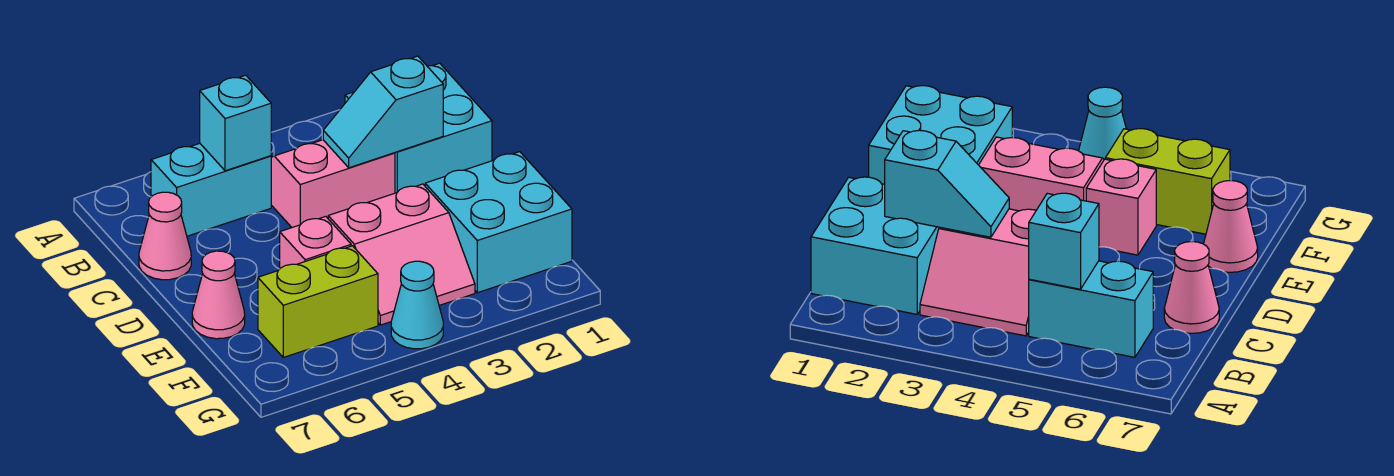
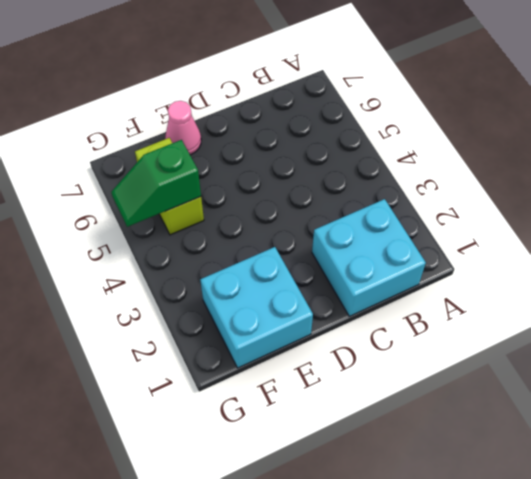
green slope F5:G5 level 2 top F -> none
none -> pink slope B3:C4 level 1 top C
none -> cyan brick B5:B6 level 1
none -> pink cone C7 level 1

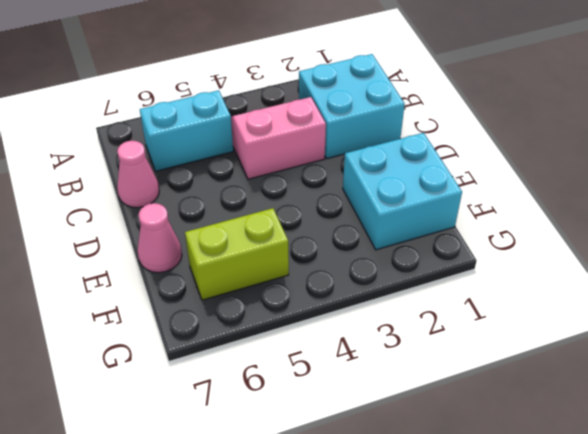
none -> pink slope E3:F4 level 1 top E
none -> pink brick E5 level 1
none -> cyan cone G4 level 1

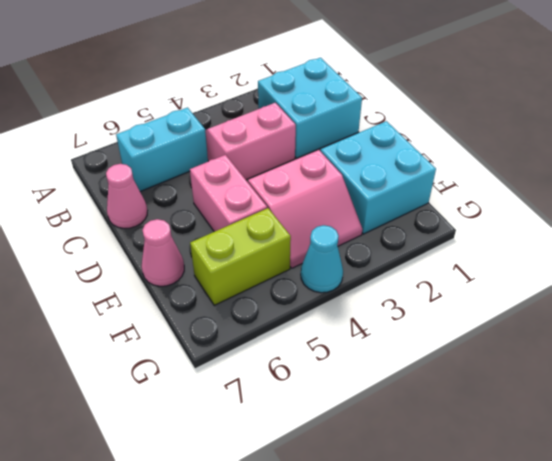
pink brick D5:E5 level 1 -> pink brick E5 level 1
none -> cyan brick B5 level 2
none -> cyan slope C2:C3 level 2 top 2

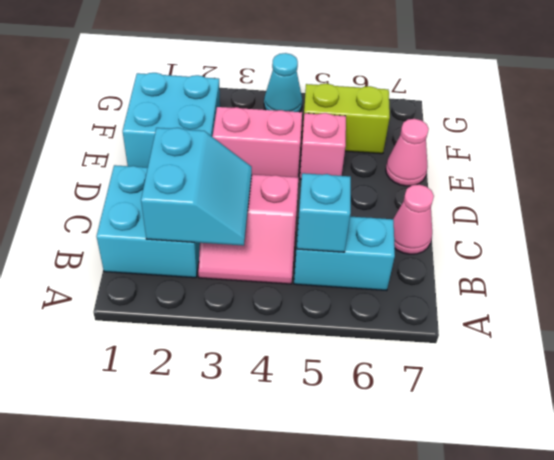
cyan slope B2:C3 level 2 top 2 -> cyan slope C2:C3 level 2 top 2

